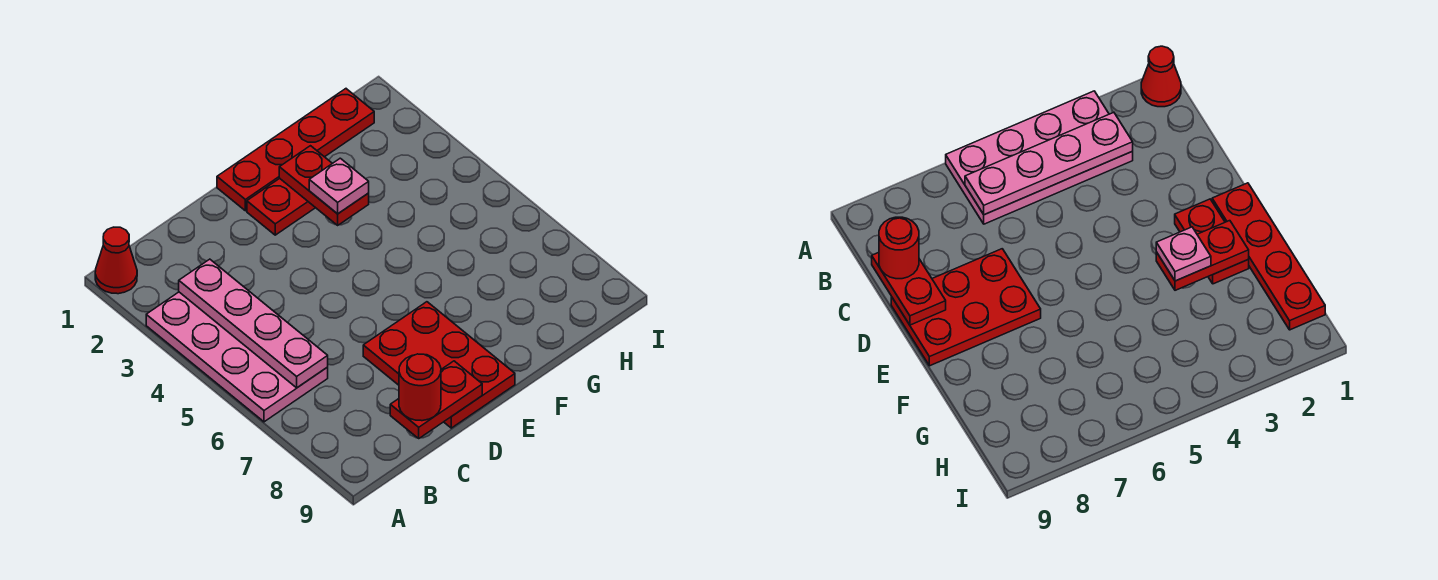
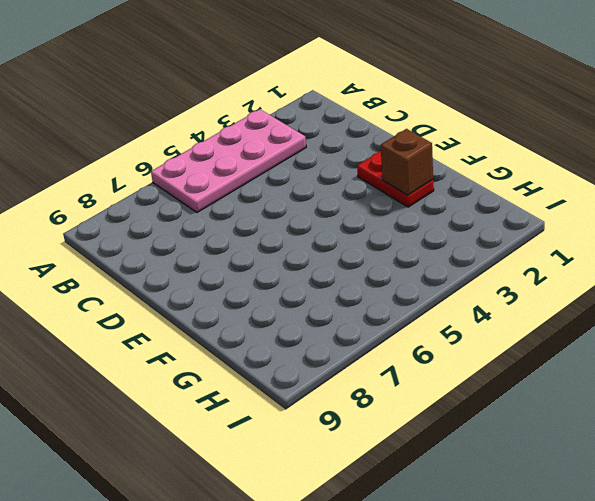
brown brick F2 level 2 -> red plate F2:F3 level 2
none -> red cone A1 level 1
none -> red plate D7:E9 level 1

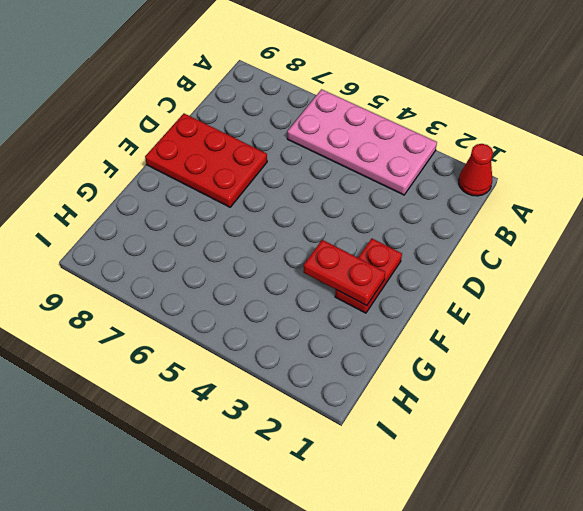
none -> red plate E1:H1 level 1
none -> pink plate B3:B6 level 2

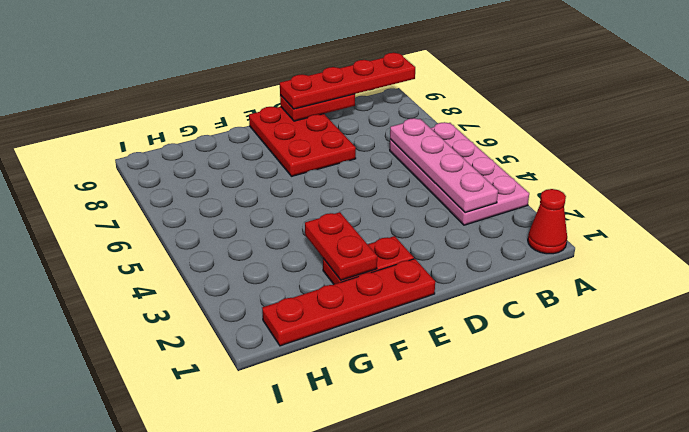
red plate A9:D9 level 3 -> red round brick C9 level 3
none -> pink plate F3 level 3

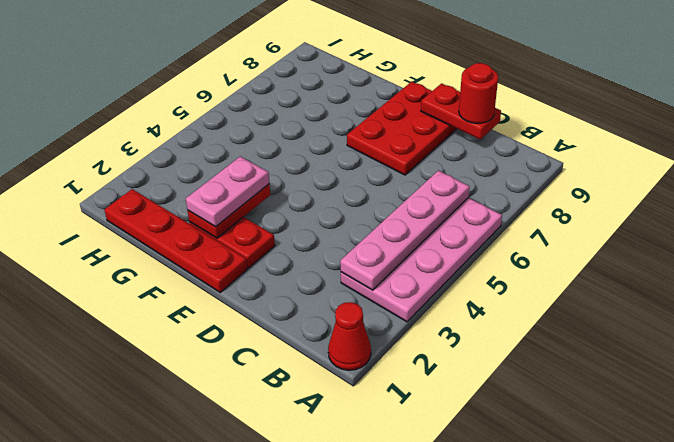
pink plate F2:F3 level 3 -> pink plate F3 level 3

